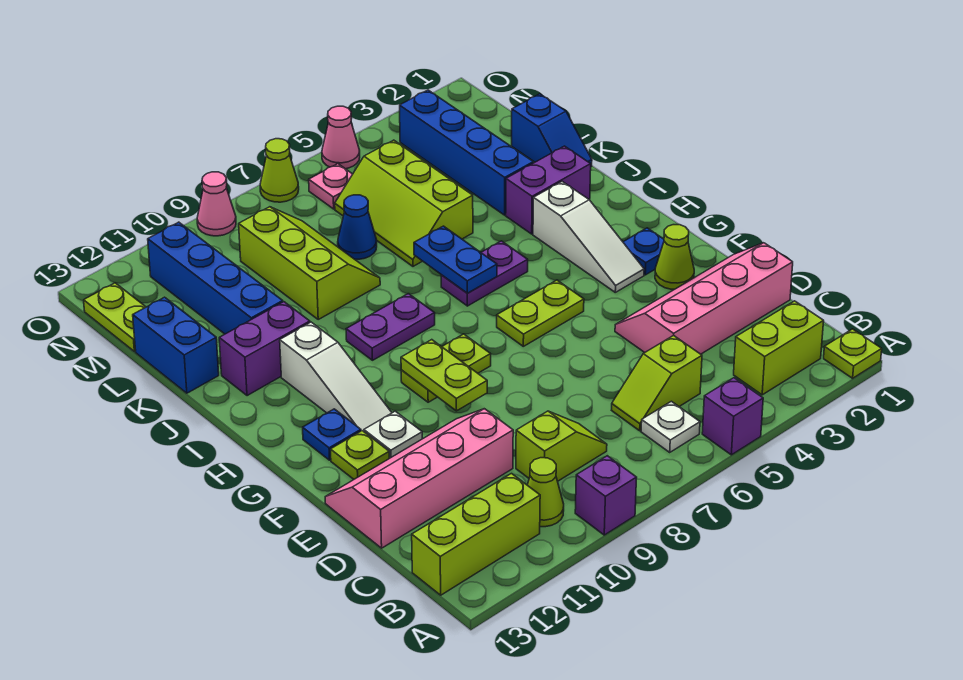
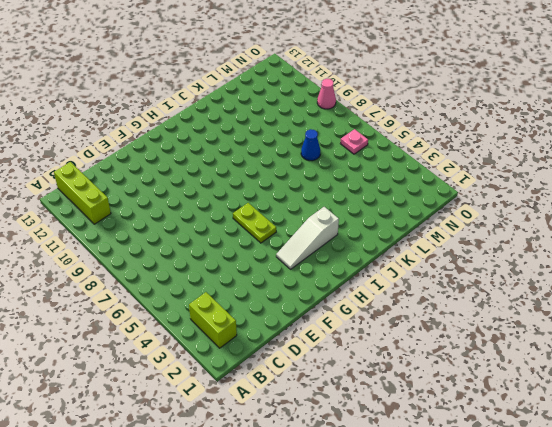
none -> lime plate A1 level 1
none -> purple brick A5 level 1
none -> purple brick A9 level 1
none -> white plate B6 level 1

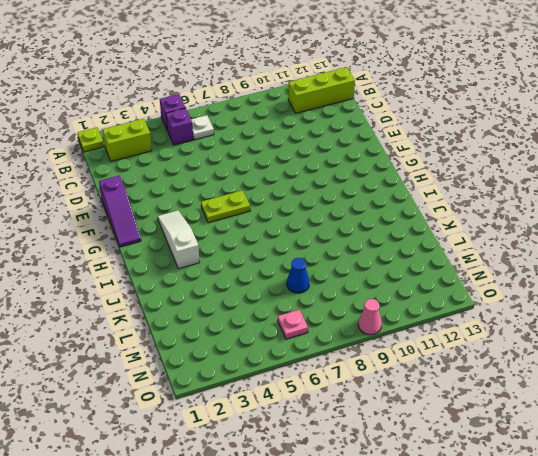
purple brick B5 level 1 -> purple brick A9 level 1
purple slope E1:G1 level 1 top E -> pink slope D1:E4 level 1 top D
none -> lime cone B10 level 1
none -> lime slope C5:C6 level 1 top 5
none -> lime slope C8:C9 level 1 top 9
none -> pink slope D10:E13 level 1 top D

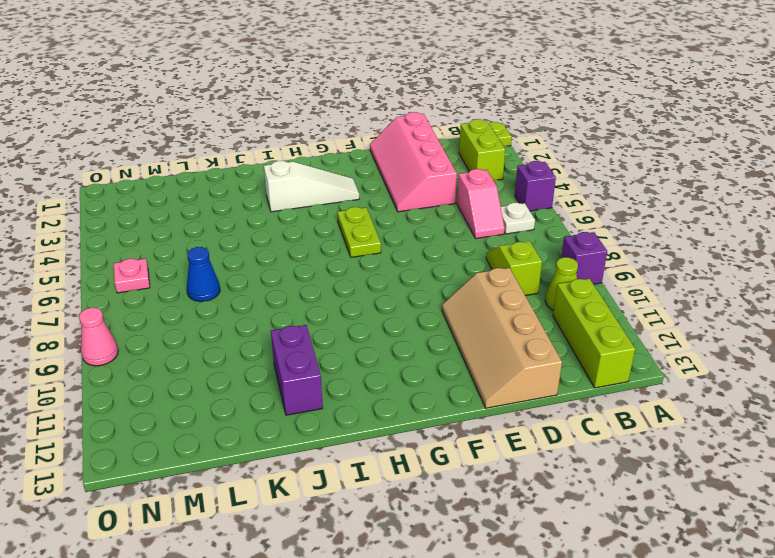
pink slope C5:C6 level 1 top 5 -> lime slope C5:C6 level 1 top 5
tan slope D10:E13 level 1 top D -> pink slope D10:E13 level 1 top D
none -> lime cone F2 level 1
none -> white plate F11 level 1
none -> lime plate F12 level 1
none -> blue plate G2 level 1

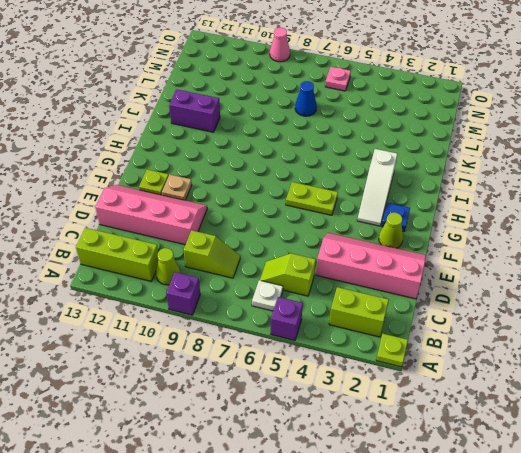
tan plate F11 level 1 -> white plate F11 level 1
none -> lime plate G8:G9 level 1
none -> white slope G11:I11 level 1 top I
none -> blue plate G12 level 1
none -> purple plate I5:I6 level 1

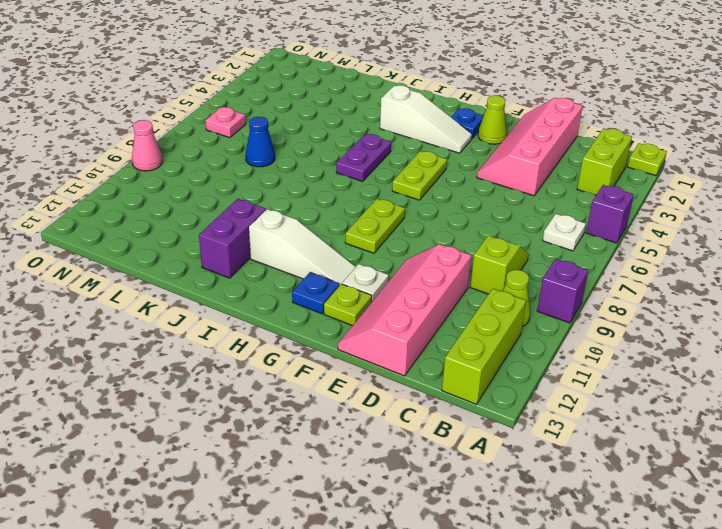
none -> lime slope C5:C6 level 1 top 5
none -> purple plate I8:I9 level 1
none -> purple brick J2:J3 level 1
none -> blue slope K1:L1 level 1 top L

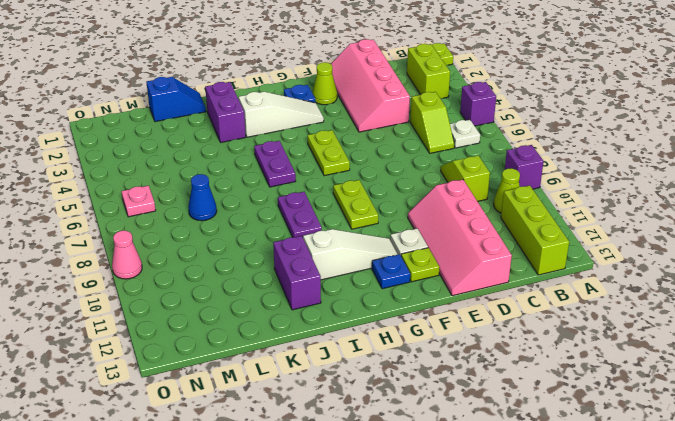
none -> blue brick K3:N3 level 1
none -> lime slope K5:M6 level 1 top 5
none -> lime slope K8:M9 level 1 top 9
none -> blue brick K11:N11 level 1

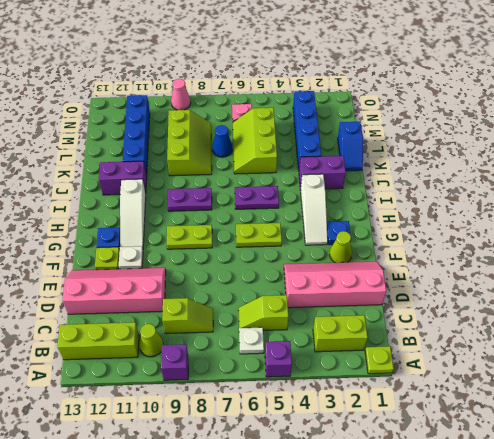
none -> blue brick K13:L13 level 1
none -> lime plate M13:N13 level 1
none -> pink cone O5 level 1
none -> lime cone O7 level 1

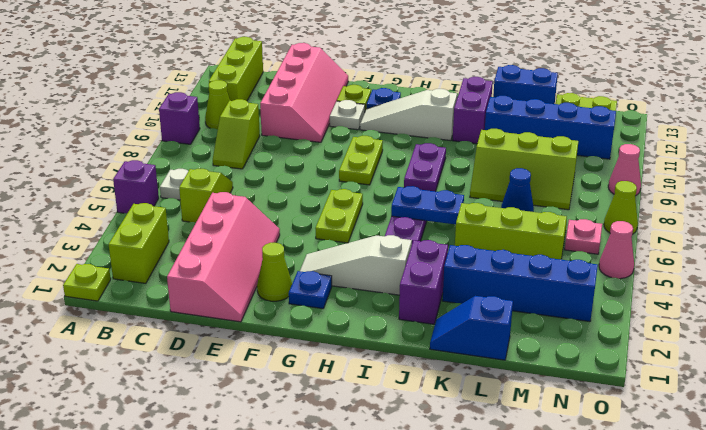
none -> lime plate F9:G9 level 2

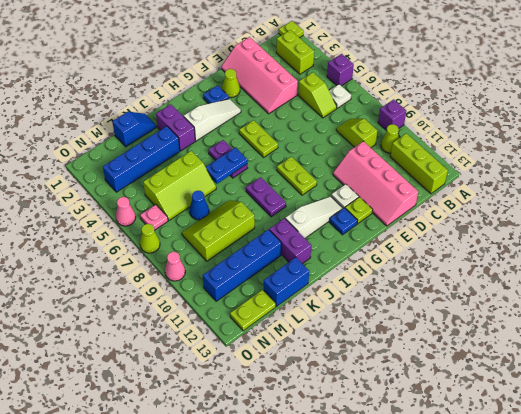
none -> lime plate F9:G9 level 2

